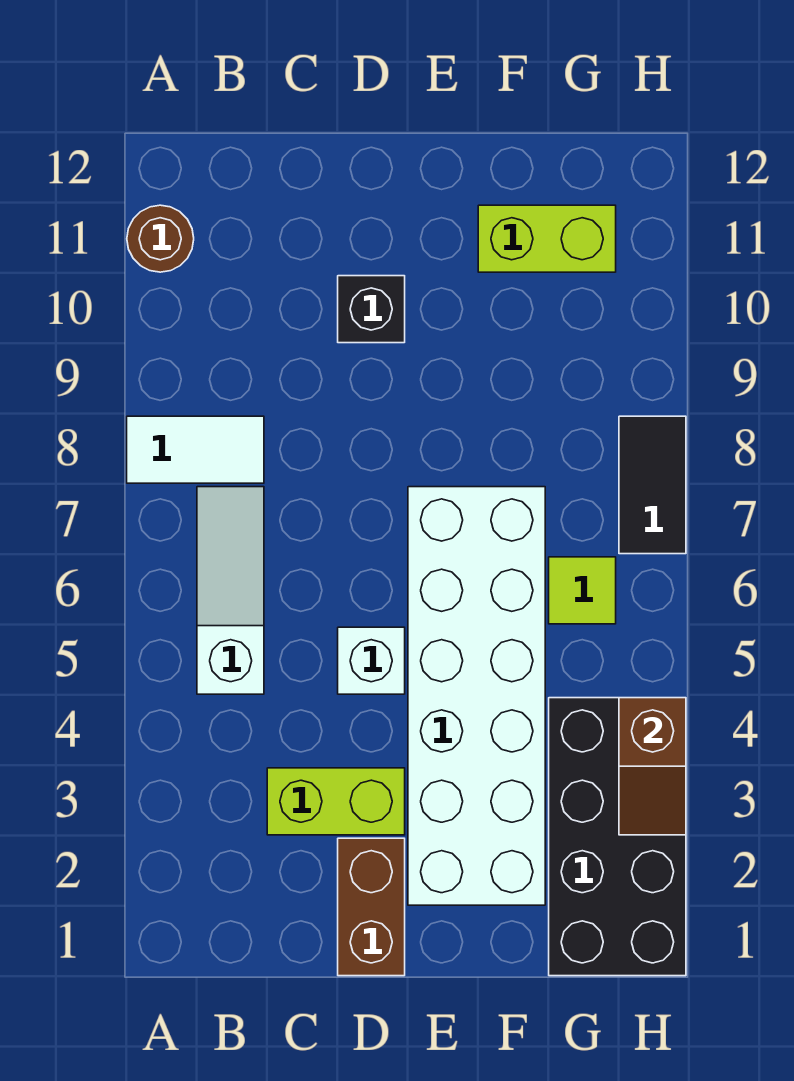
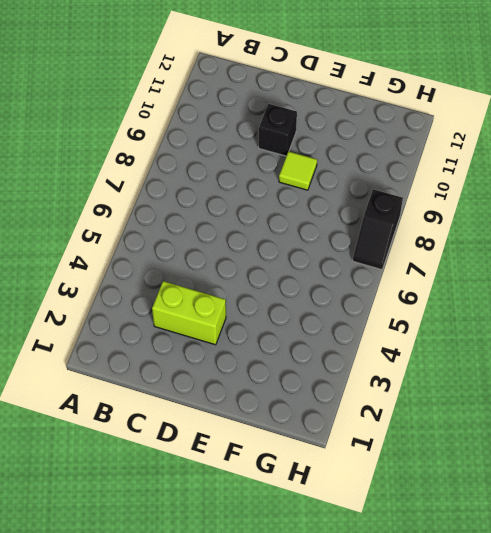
lime tile E9 level 1 -> lime tile G6 level 1
black slope H7:H8 level 1 top 8 -> black tile H7:H8 level 1
none -> white tile A8:B8 level 1
none -> brown round brick A11 level 1
none -> white slope B5:B7 level 1 top 5

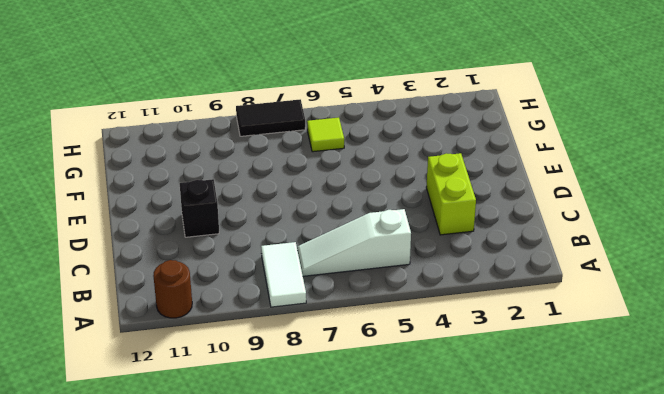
none -> brown brick D1:D2 level 1
none -> white brick D5 level 1
none -> white brick E2:F7 level 1

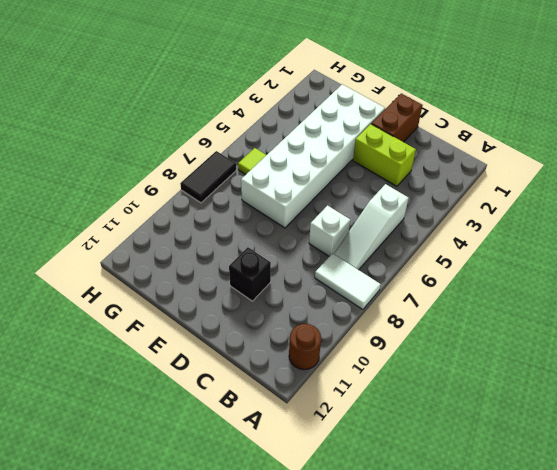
white brick C7 level 1 -> white brick D5 level 1
none -> lime brick F11:G11 level 1
none -> black brick G1:H4 level 1
none -> brown slope H3:H4 level 2 top 4

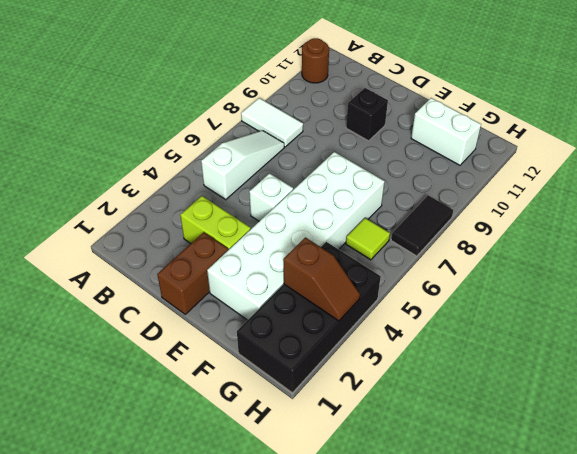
white brick F11:G11 level 1 -> lime brick F11:G11 level 1
brown slope G3:H3 level 2 top G -> brown slope H3:H4 level 2 top 4

